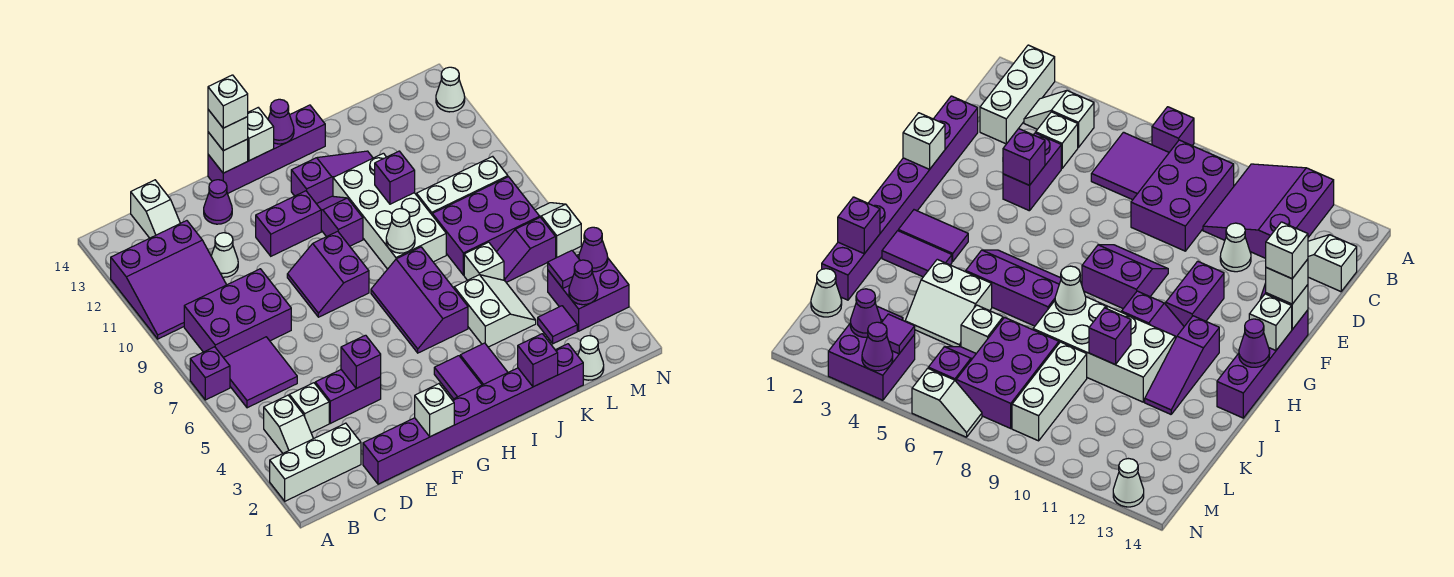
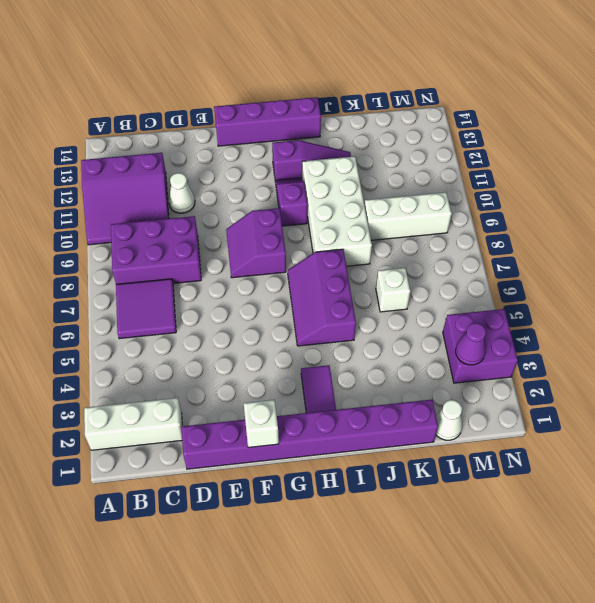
none -> purple brick A7 level 1
none -> white slope B3:B4 level 1 top 4
none -> white brick C4 level 1
none -> white slope C13:C14 level 1 top 14

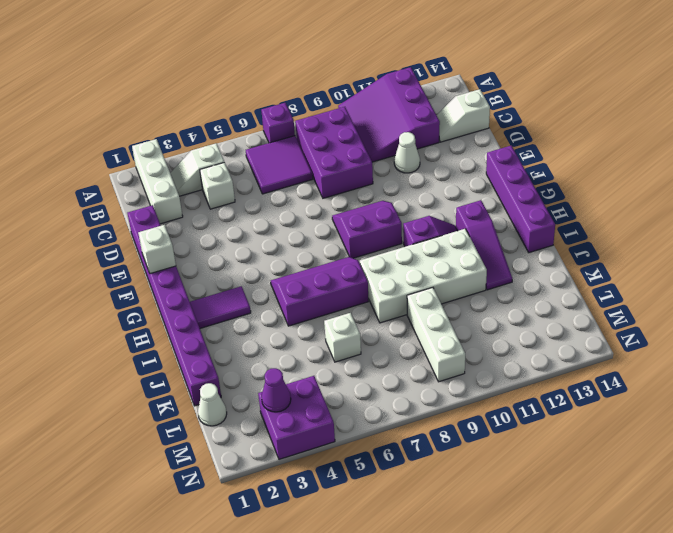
none -> purple brick D4:E4 level 1
none -> purple cone E13 level 1
none -> purple brick F11:G11 level 1
none -> purple tile I2:I3 level 1

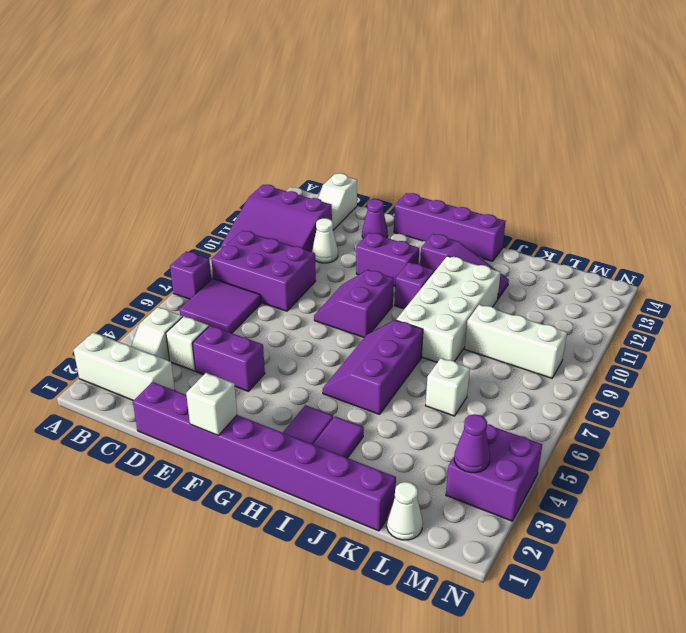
none -> white slope J4:K5 level 1 top J
none -> purple brick K7:M8 level 1
none -> purple tile L3 level 1
none -> purple slope L6:M6 level 1 top M

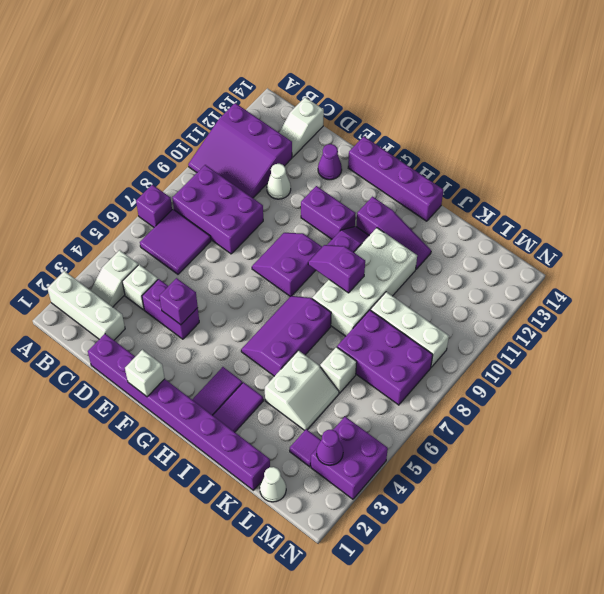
purple slope H9:I9 level 2 top I -> purple slope L6:M6 level 1 top M
none -> white slope N6:N7 level 1 top 6
none -> white cone N13 level 1
none -> white brick F14 level 2
none -> white brick G14 level 2

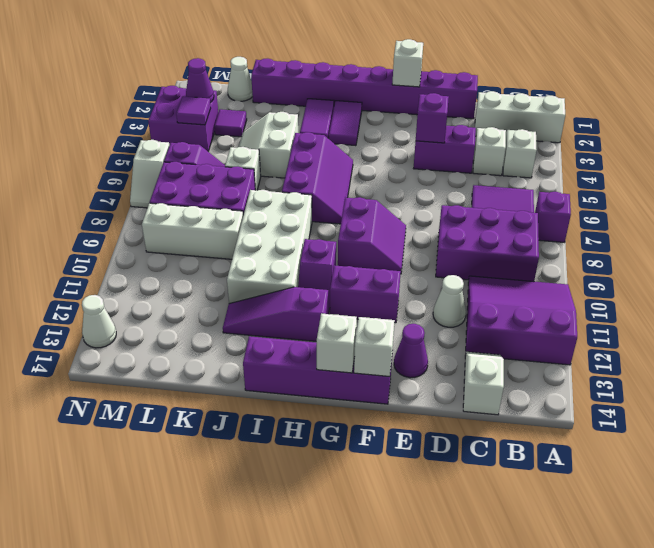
none -> purple cone H14 level 2
none -> white cone I8 level 2
none -> purple brick J1 level 2
none -> purple brick J10 level 2

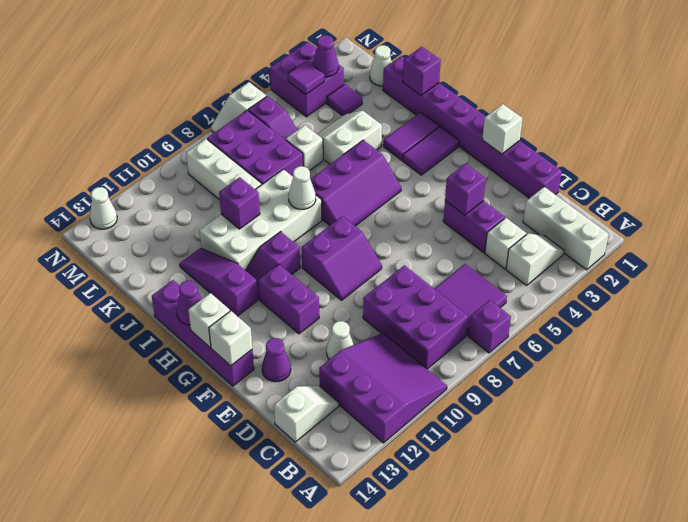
none -> purple cone N4 level 2
none -> white brick F14 level 3
none -> white brick F14 level 4

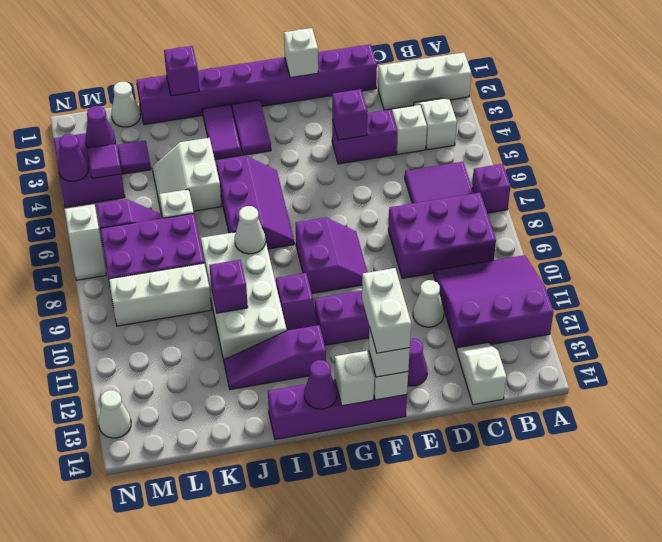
white brick F13:F14 level 4 -> white brick F14 level 4

